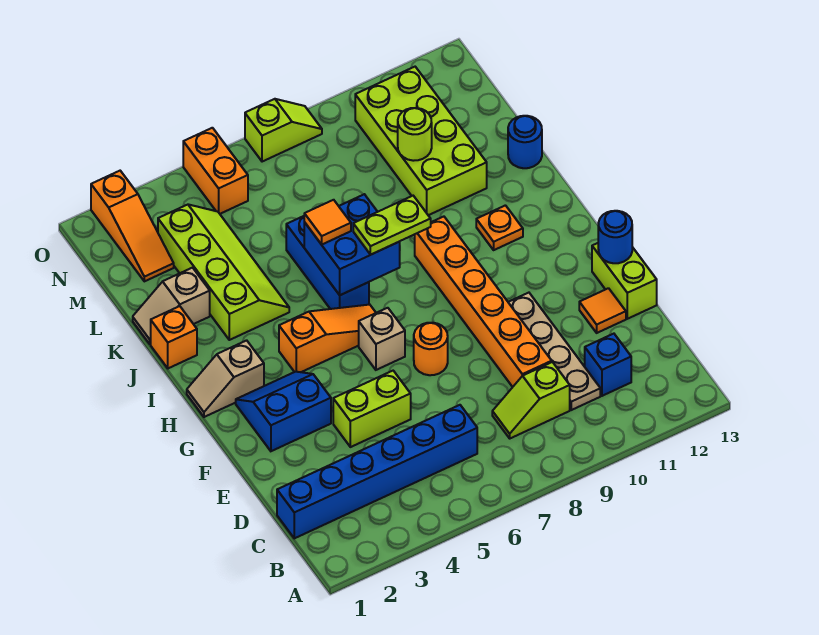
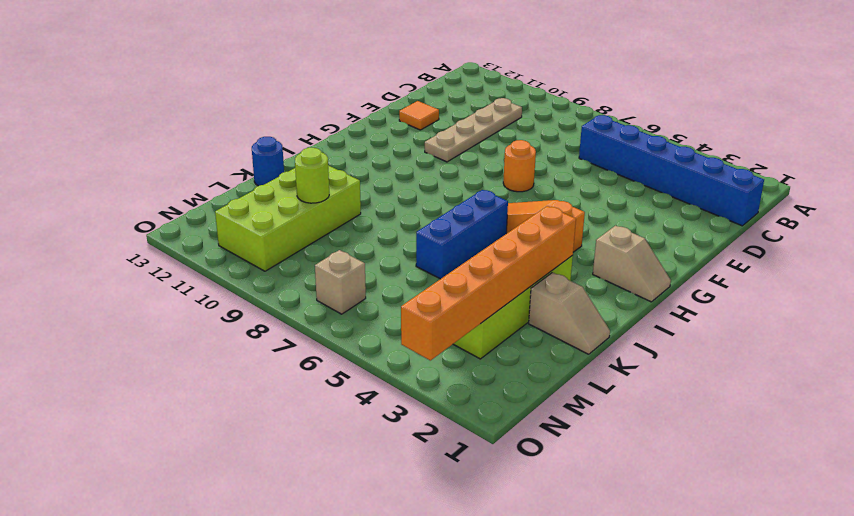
orange brick J3:O3 level 2 -> orange brick D9:I9 level 1
tan brick N7 level 1 -> tan brick G6 level 1
none -> lime slope C8:C9 level 1 top 9
none -> blue brick C11 level 1
none -> lime brick E4:E5 level 1

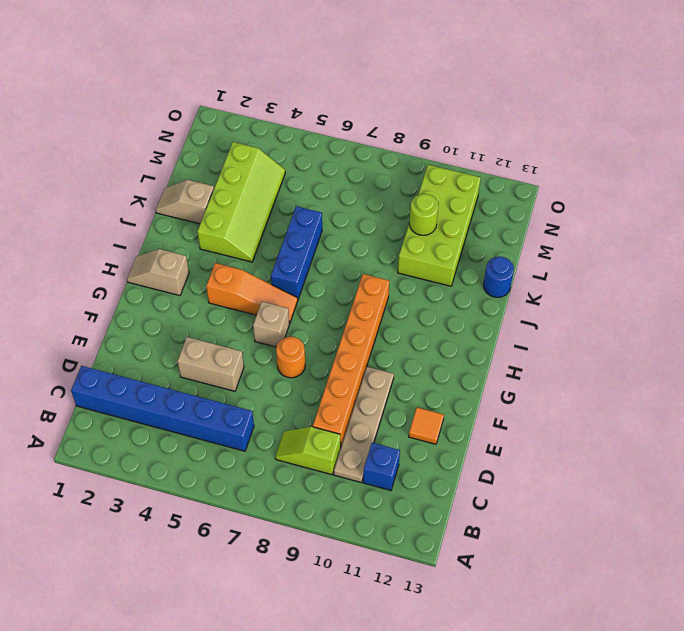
tan brick E4:E5 level 1 -> lime brick E4:E5 level 1
none -> lime brick E13:F13 level 1
none -> blue slope F2:G3 level 1 top F
none -> orange plate I11 level 1

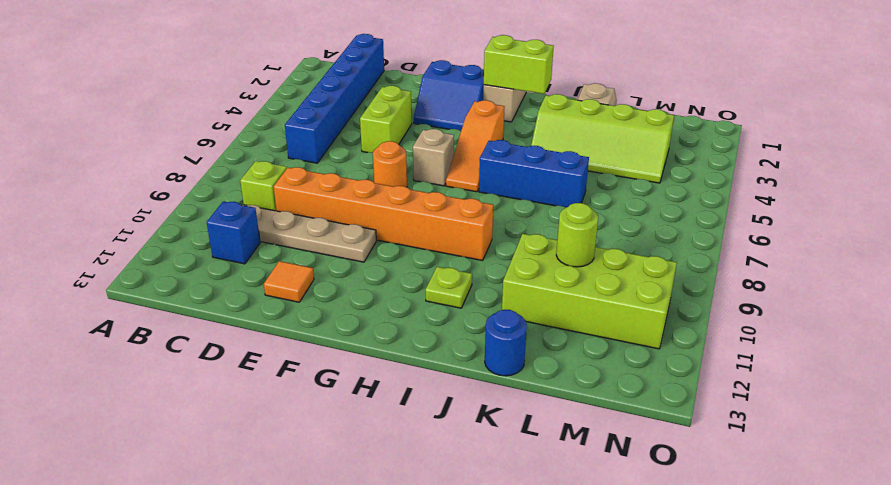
blue slope F2:G3 level 1 top 2 -> blue slope F2:G3 level 1 top F
lime brick H2:I2 level 2 -> lime brick E13:F13 level 1
lime plate I11 level 1 -> orange plate I11 level 1
none -> orange brick J1 level 1
none -> orange slope M2:O2 level 1 top O
none -> orange brick N5:O5 level 1

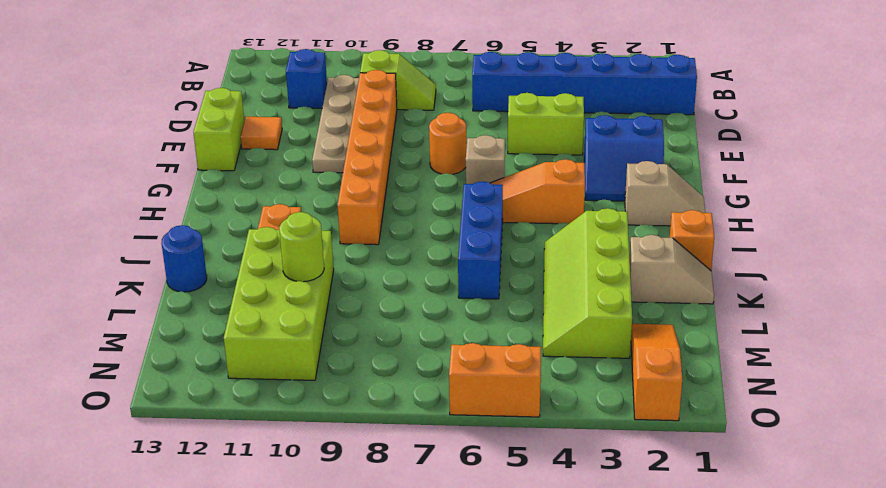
orange brick O5:O6 level 1 -> orange brick N5:O5 level 1
none -> lime slope O7:O8 level 1 top 7
none -> blue round brick F13 level 2
none -> blue brick I6:J7 level 2

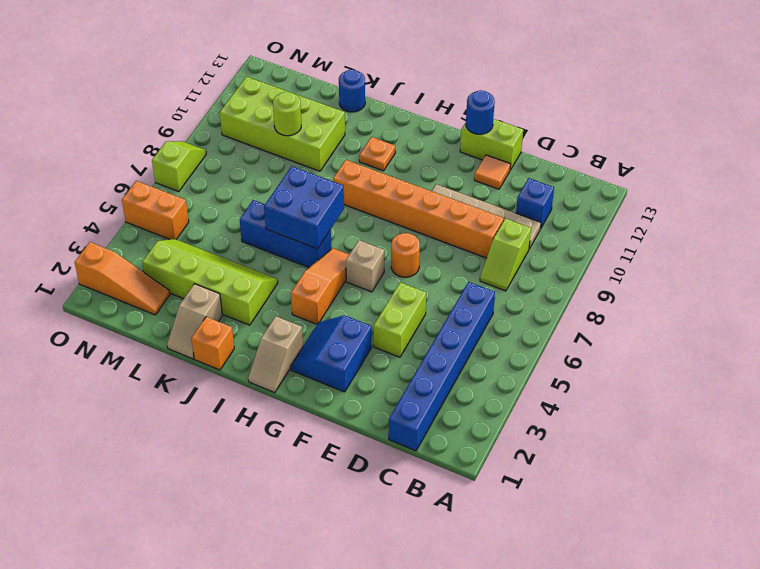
none -> lime plate I7:I8 level 3
none -> orange tile J6 level 3

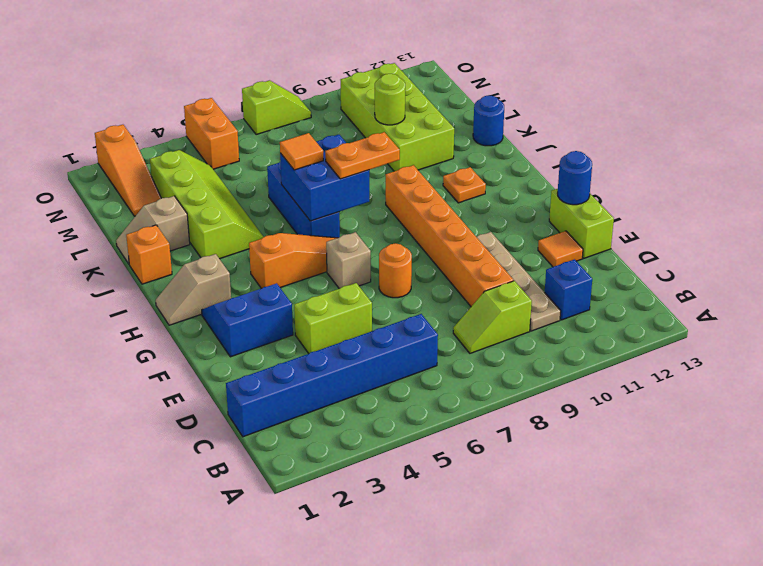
orange plate I7:I8 level 3 -> lime plate I7:I8 level 3

